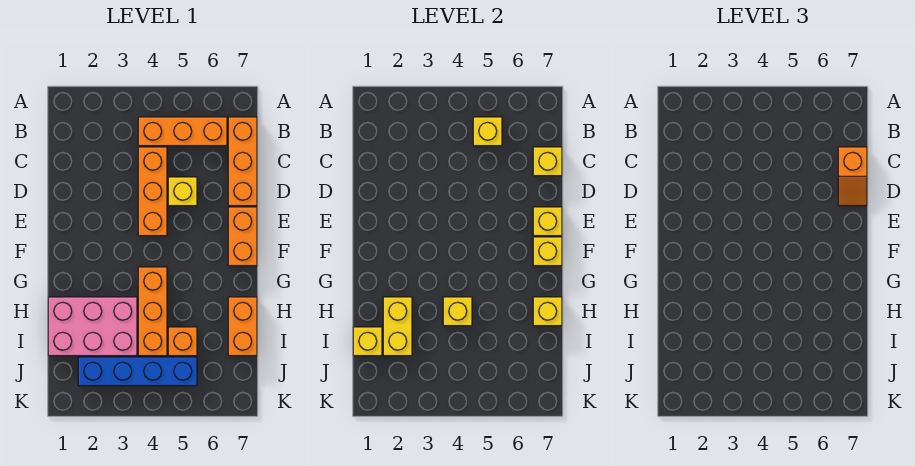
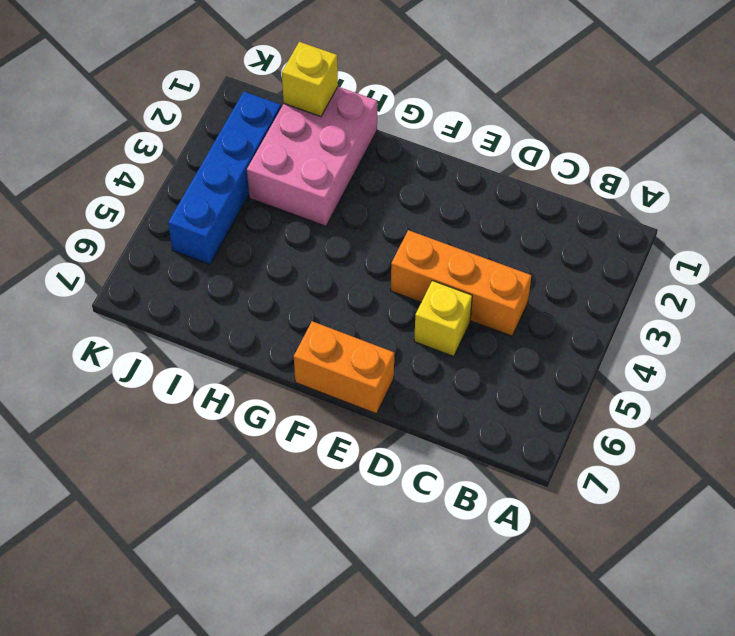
none -> orange brick B4:B6 level 1
none -> orange brick B7:D7 level 1
none -> orange brick G4:I4 level 1

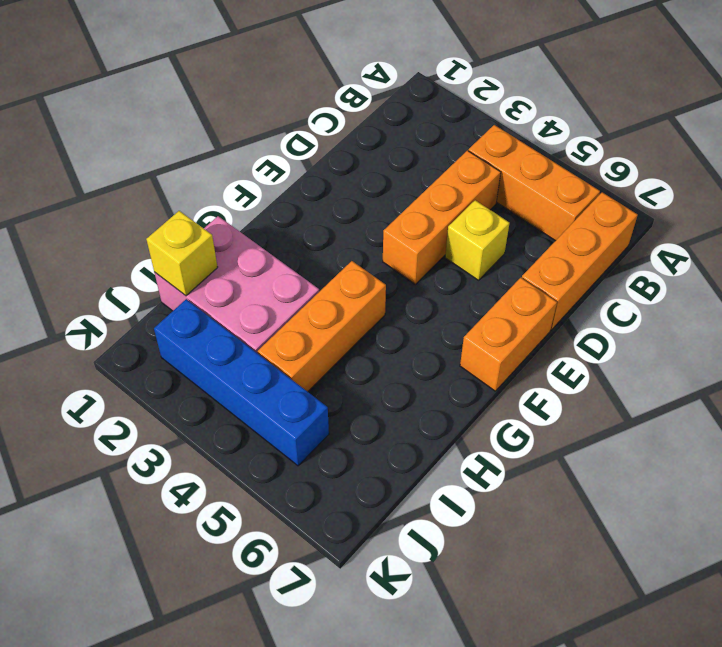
none -> orange brick H7:I7 level 1
none -> orange brick I5 level 1
none -> yellow brick B5 level 2

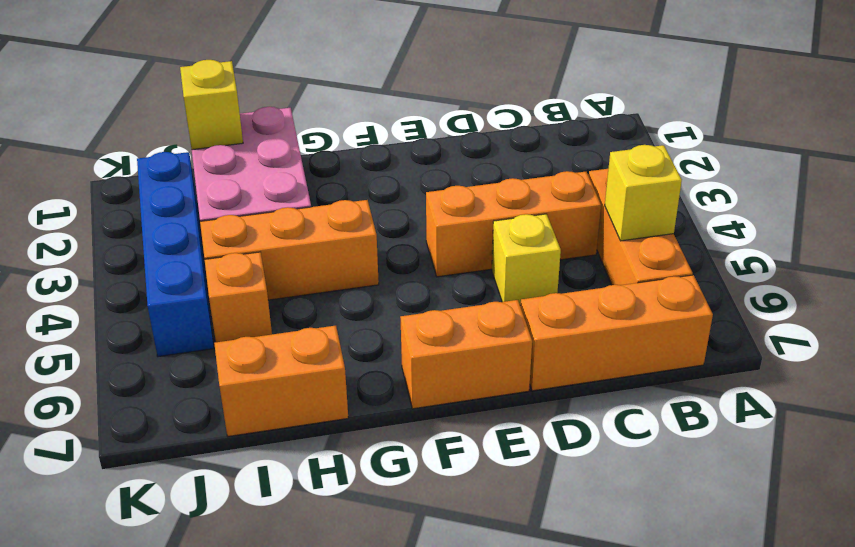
none -> yellow brick C7 level 2
none -> yellow brick E7 level 2
none -> yellow brick F7 level 2

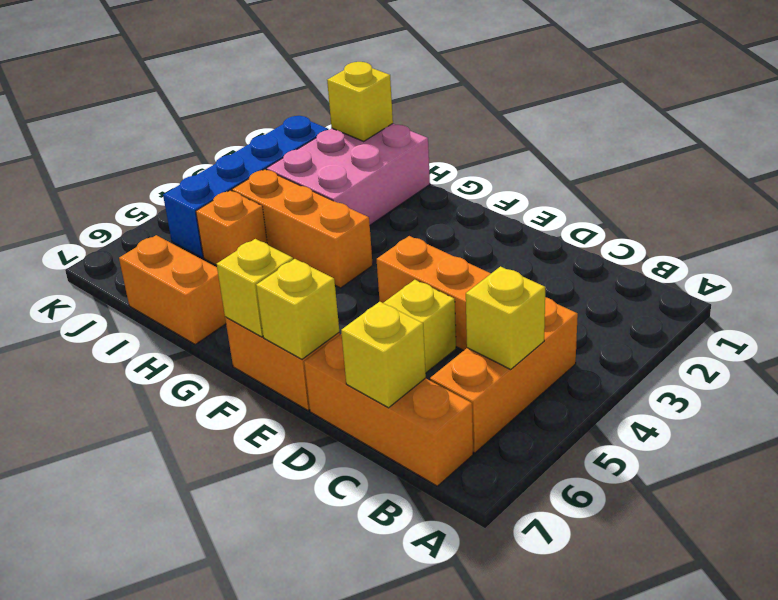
none -> yellow brick H2:I2 level 2
none -> yellow brick H4 level 2
none -> yellow brick H7 level 2

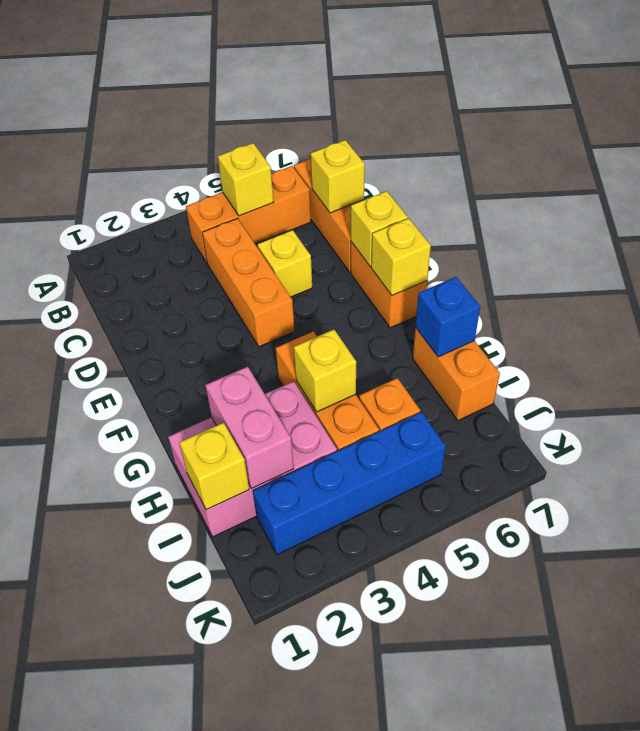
pink brick H2:I2 level 2 -> yellow brick H2:I2 level 2
blue brick H7 level 2 -> yellow brick H7 level 2
none -> orange slope C7:D7 level 3 top C

